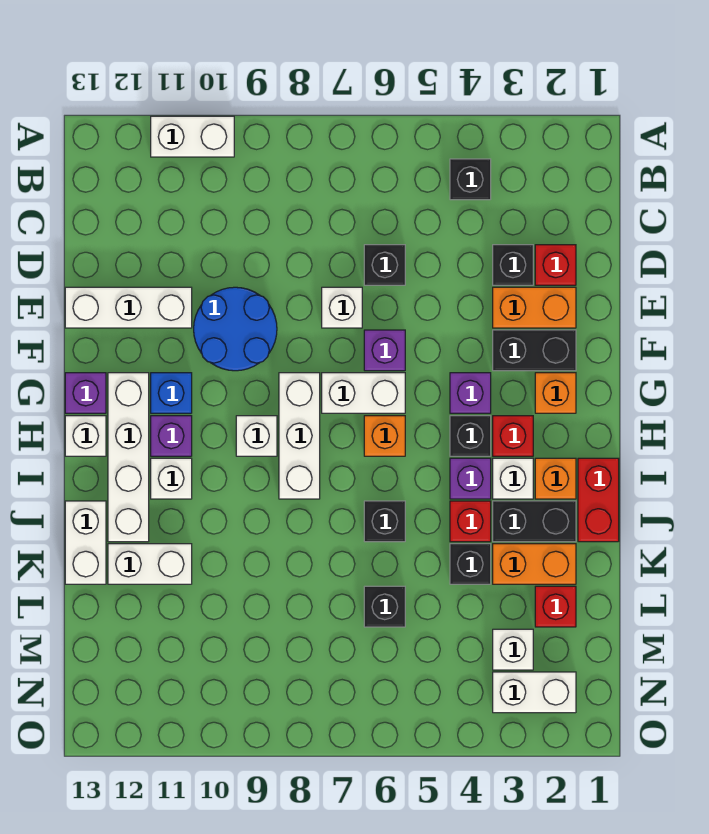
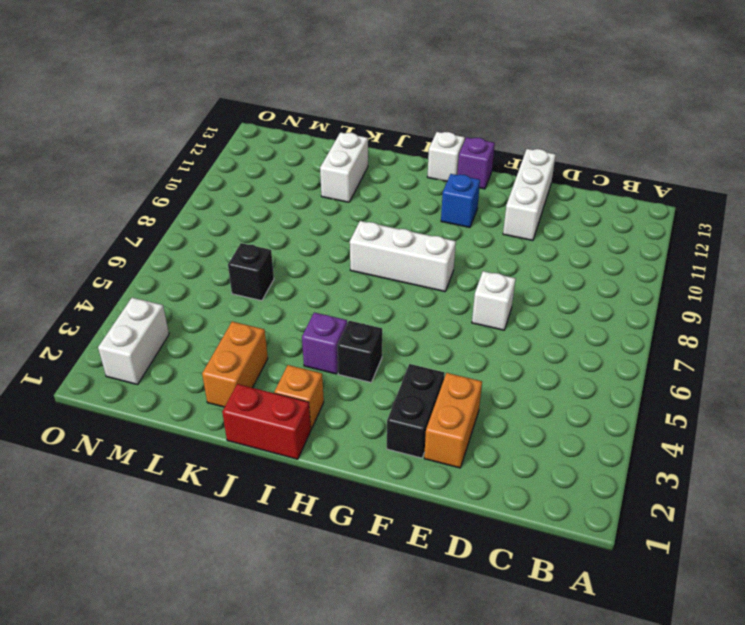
none -> white brick A10:A11 level 1
none -> black brick B4 level 1
none -> red brick D2 level 1
none -> black brick D3 level 1

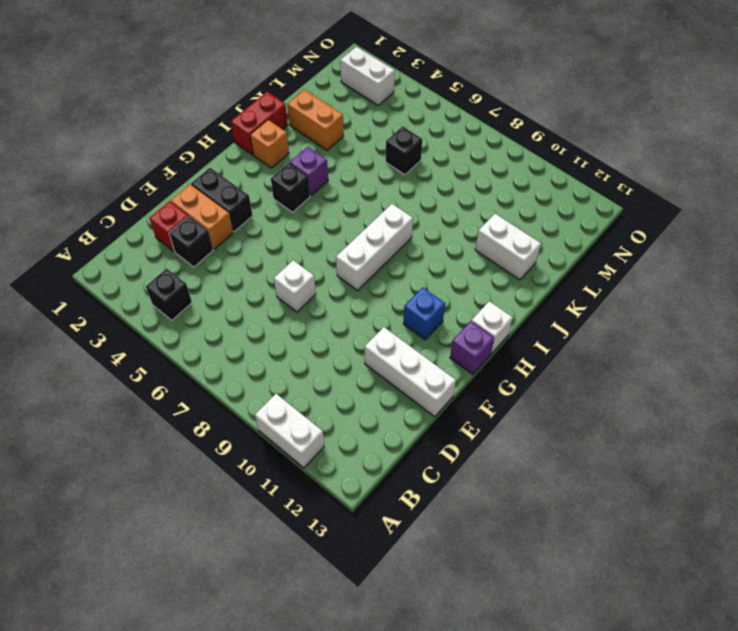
none -> black brick D6 level 1
none -> blue round brick E9:F10 level 1
none -> purple brick F6 level 1
none -> orange brick G2 level 1

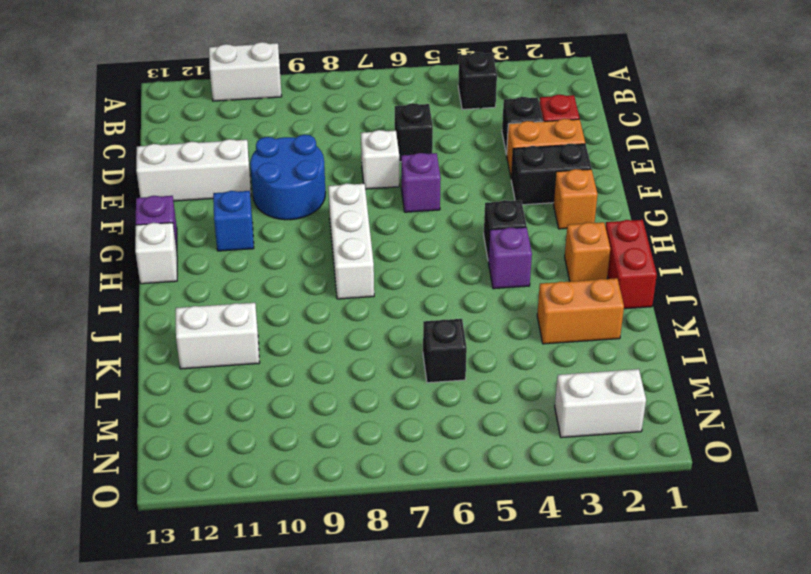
none -> purple brick G4 level 1
none -> white brick G6:G7 level 1
none -> white brick G12:J12 level 1
none -> red brick H3 level 1

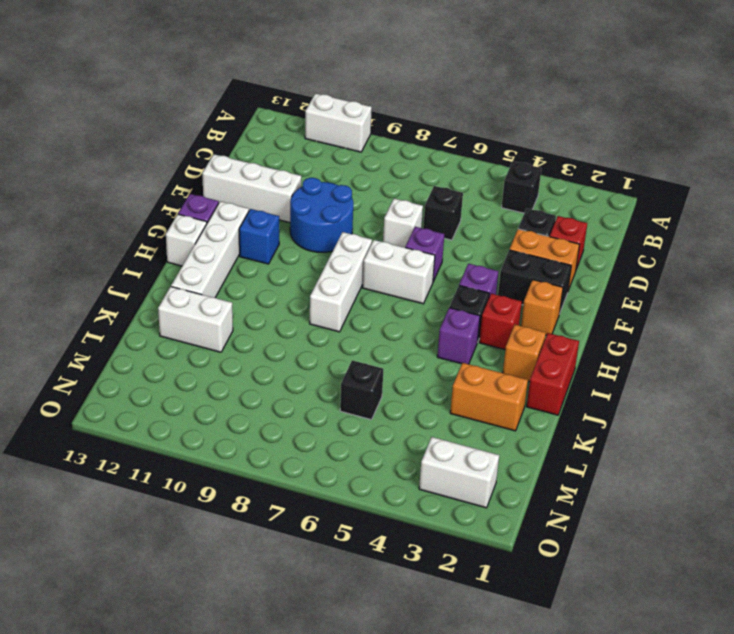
none -> orange brick H6 level 1
none -> white brick H9 level 1
none -> purple brick H11 level 1
none -> white brick I3 level 1

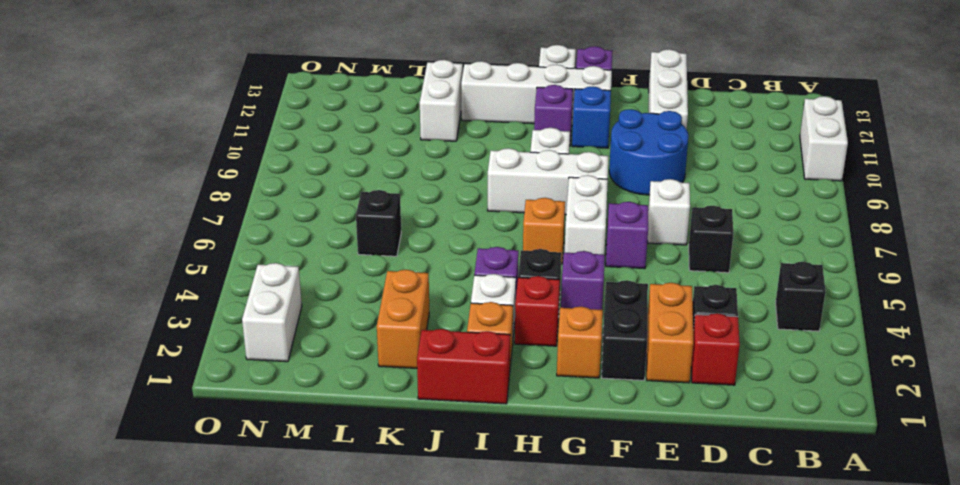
none -> white brick I11 level 1
none -> black brick J2:J3 level 1
none -> red brick J4 level 1
none -> black brick J6 level 1

